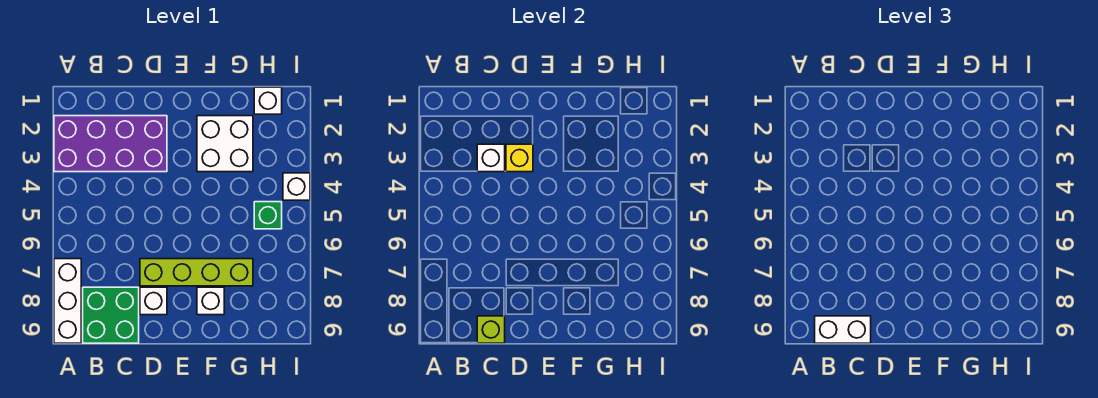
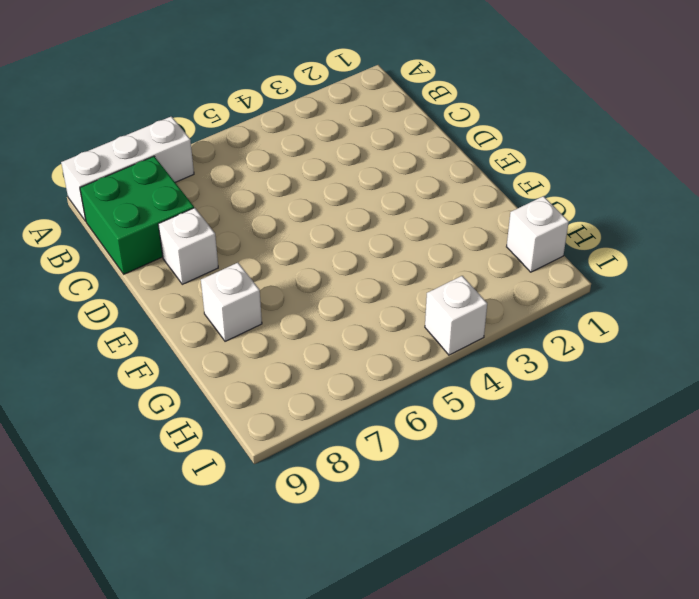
none -> purple brick A2:D3 level 1
none -> lime brick D7:G7 level 1
none -> white brick F2:G3 level 1

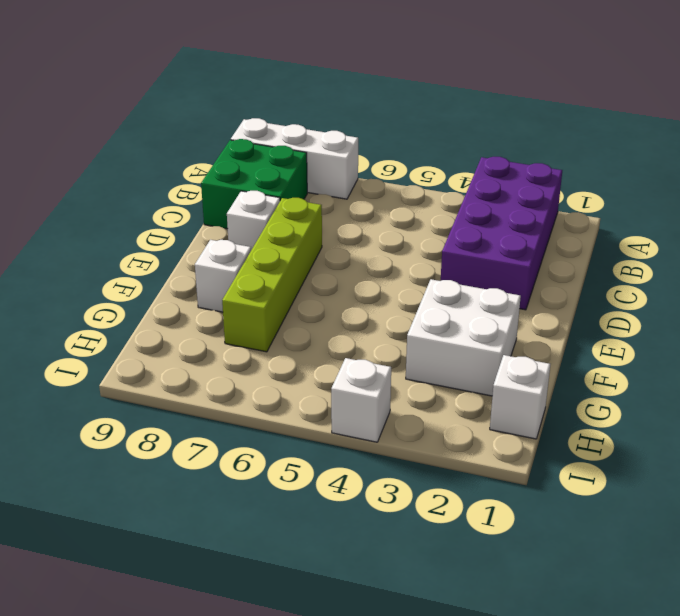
none -> green brick H5 level 1
none -> white brick C3 level 2
none -> lime brick C9 level 2

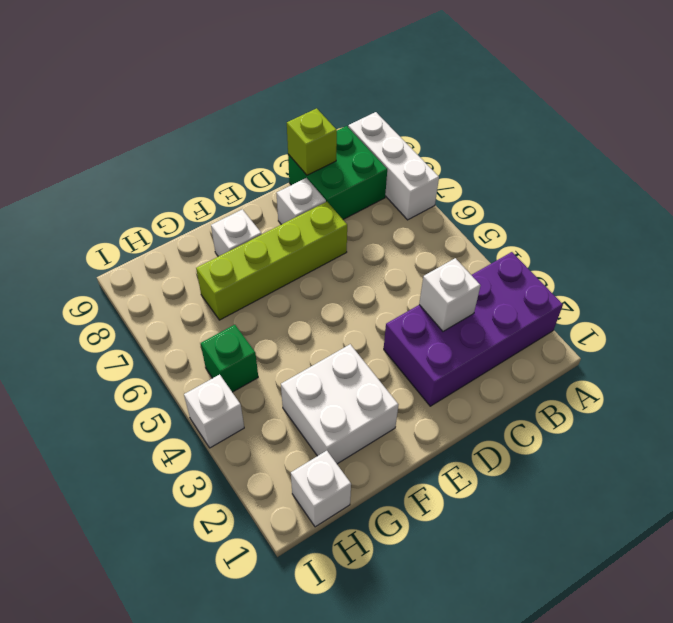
none -> yellow brick D3 level 2
none -> white brick B9:C9 level 3

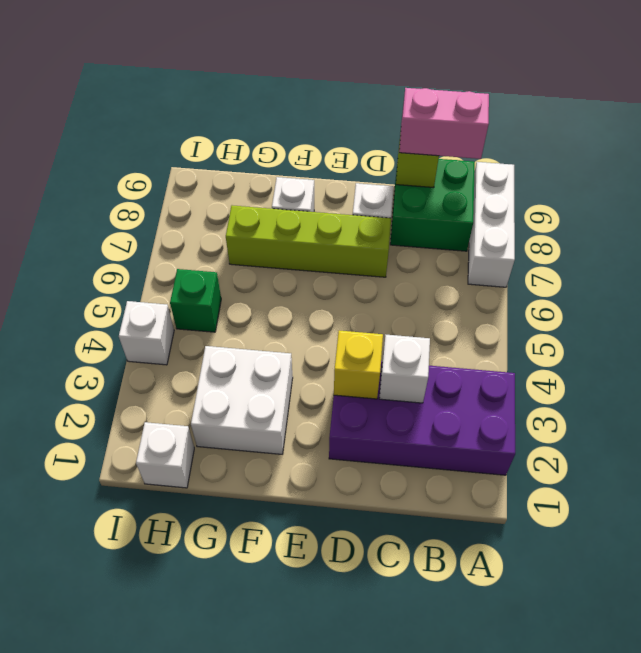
pink brick B9:C9 level 3 -> white brick B9:C9 level 3

